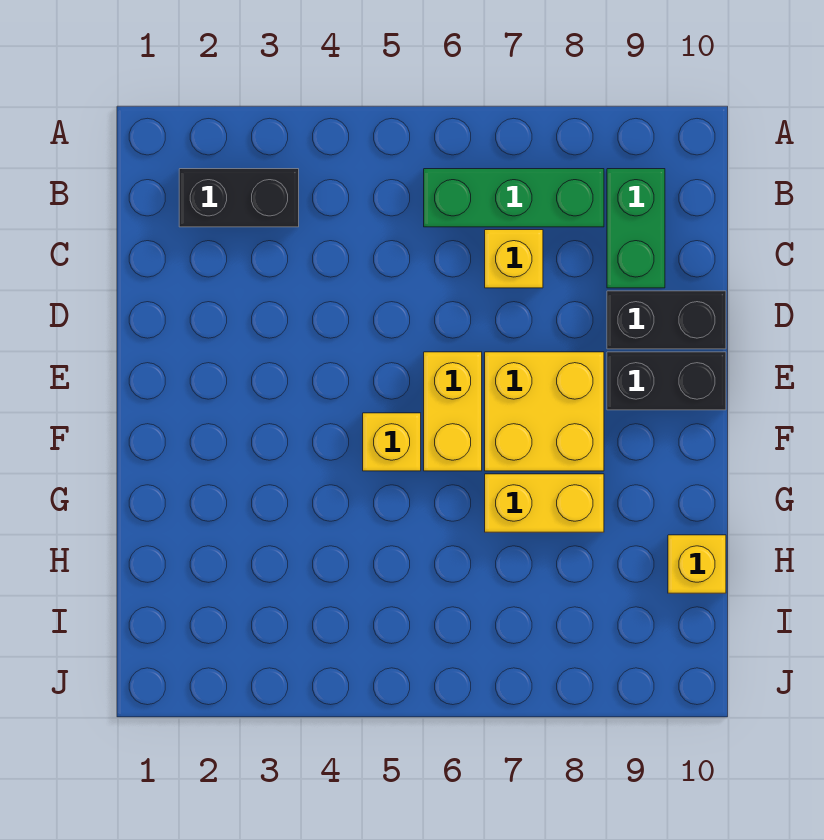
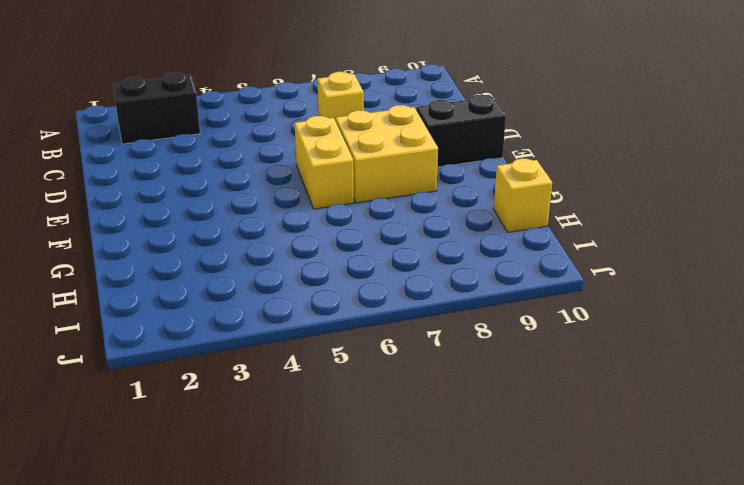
none -> green brick B6:B8 level 1
none -> green brick B9:C9 level 1

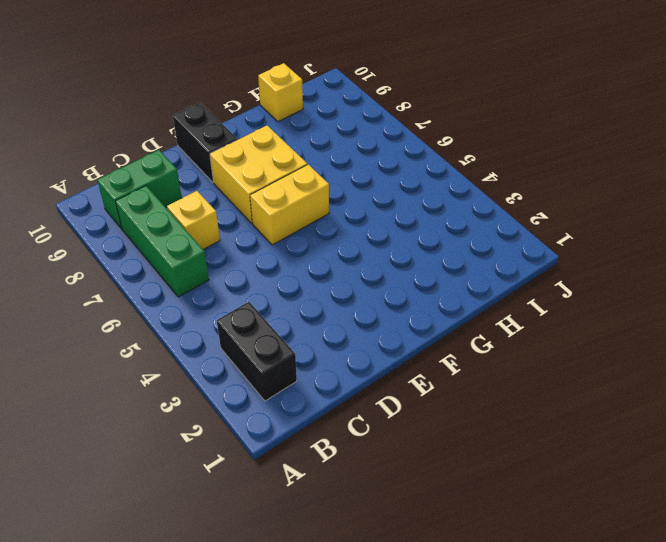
none -> black brick D9:D10 level 1
none -> yellow brick F5 level 1

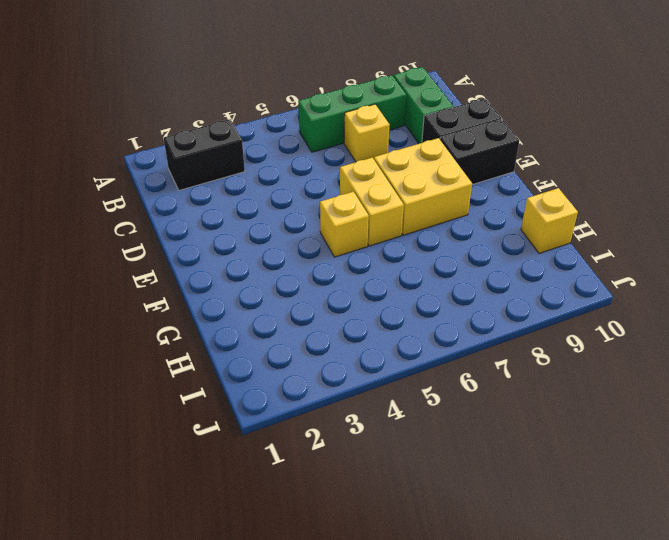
none -> yellow brick G7:G8 level 1

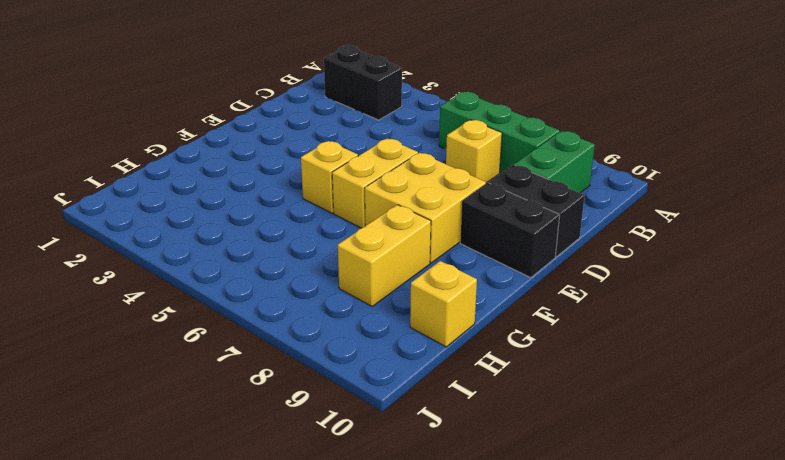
yellow brick G8:H8 level 1 -> yellow brick G7:G8 level 1

